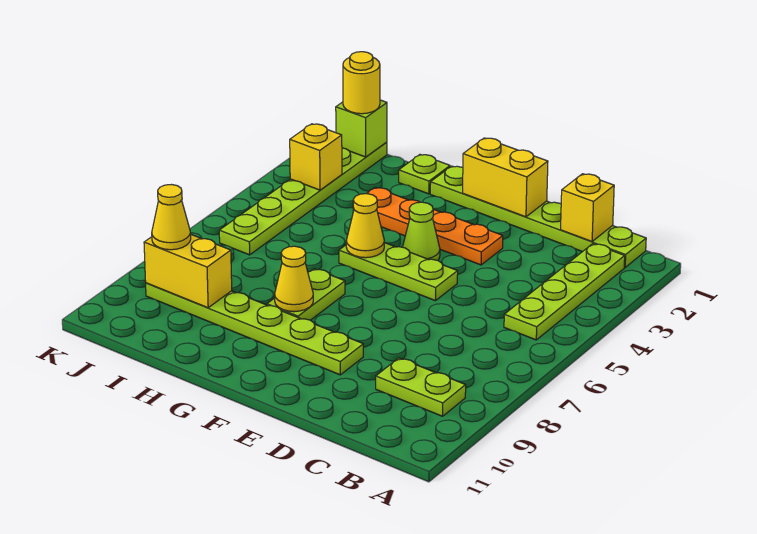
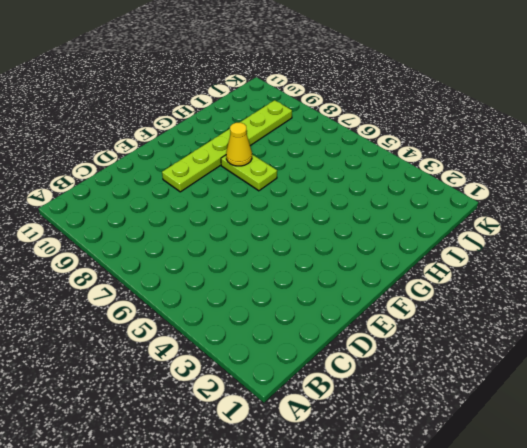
none -> lime plate B1:G1 level 1
none -> lime plate B2:B5 level 1
none -> lime plate B9:C9 level 1

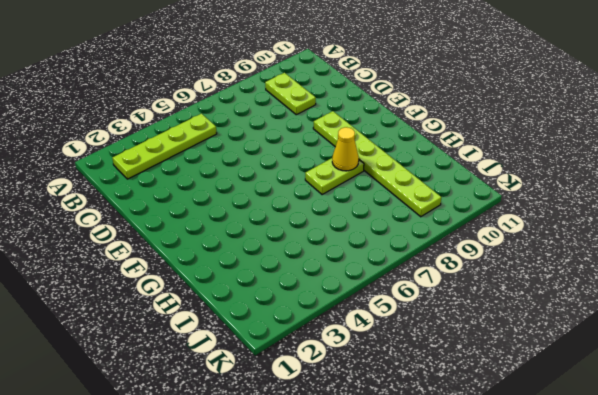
none -> lime plate B1:G1 level 1
none -> orange plate E3:H3 level 1
none -> lime plate E5:G5 level 1

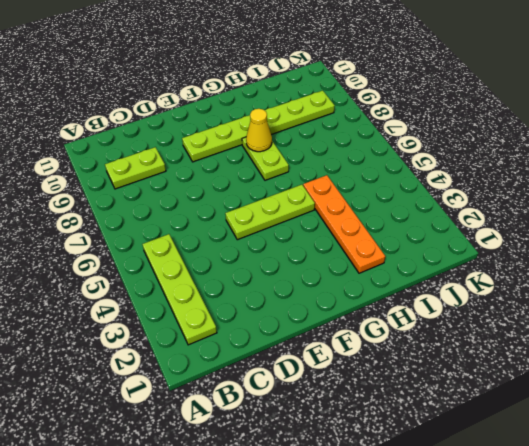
orange plate H2:H5 level 1 -> orange plate E3:H3 level 1
none -> lime plate B1:G1 level 1
none -> lime cone F4 level 1
none -> lime plate H1 level 1

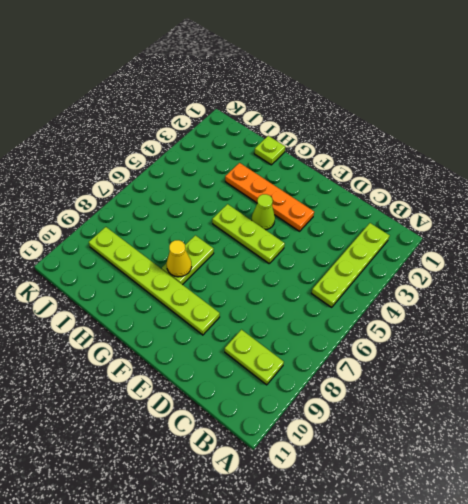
none -> lime plate B1:G1 level 1
none -> lime plate J1:J6 level 1
none -> yellow brick C1 level 2

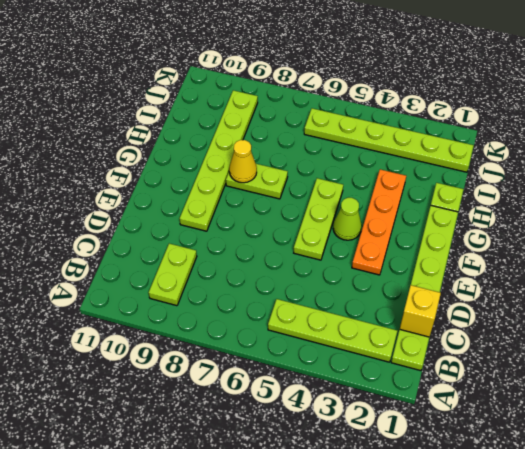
none -> yellow brick E1:F1 level 2
none -> yellow cone G5 level 2
none -> yellow brick I9:J9 level 2

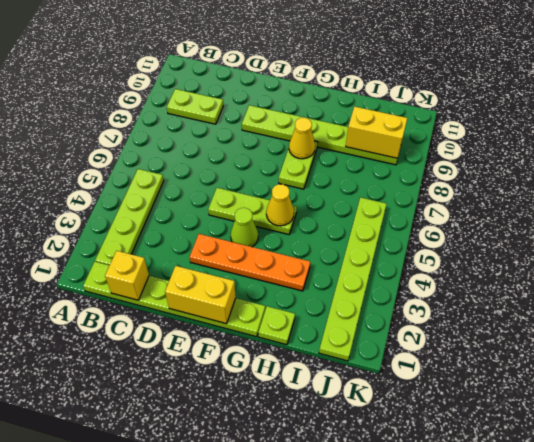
none -> lime brick J1 level 2
none -> yellow brick J3 level 2
none -> yellow round brick J1 level 3

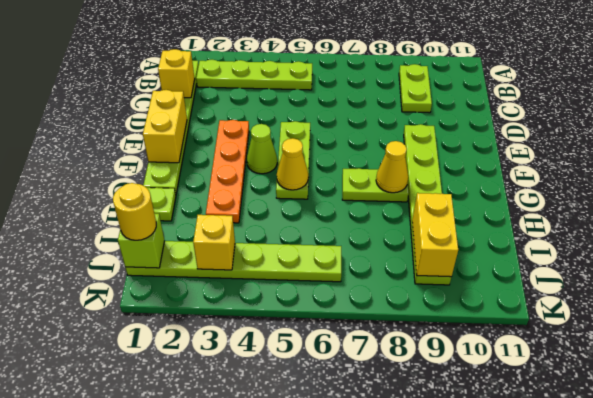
none -> yellow cone J9 level 3

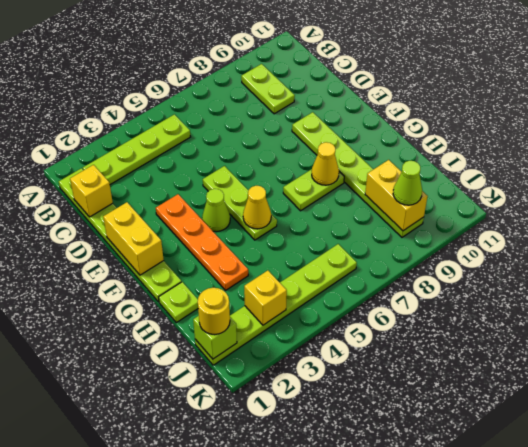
lime cone J9 level 3 -> yellow cone J9 level 3

